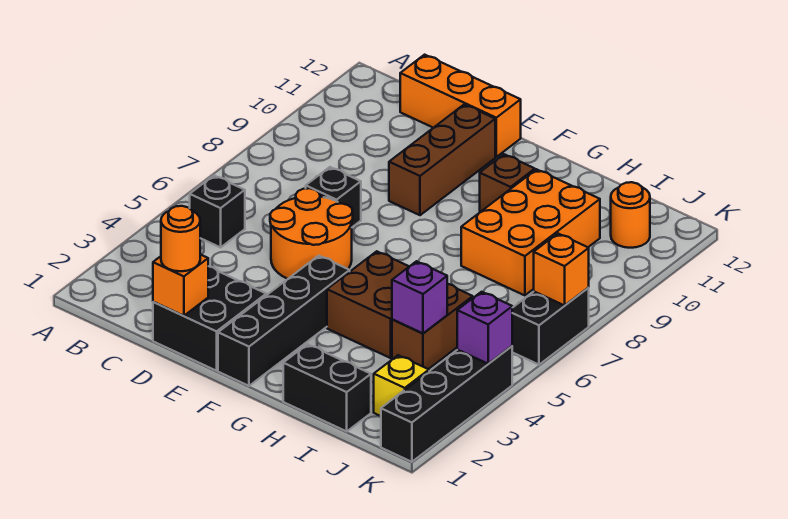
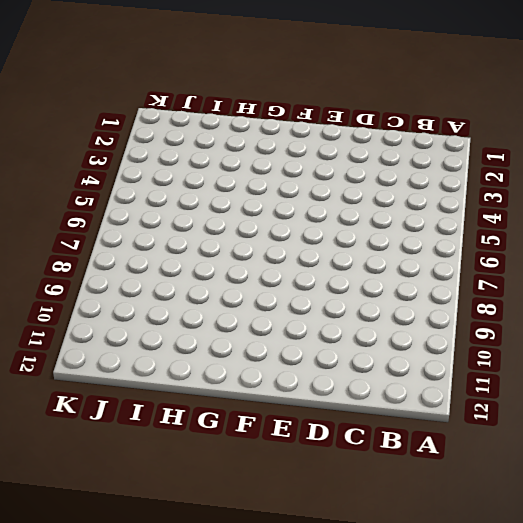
none -> black brick B5 level 1
none -> orange brick C12:E12 level 1
none -> black brick D1:E2 level 1

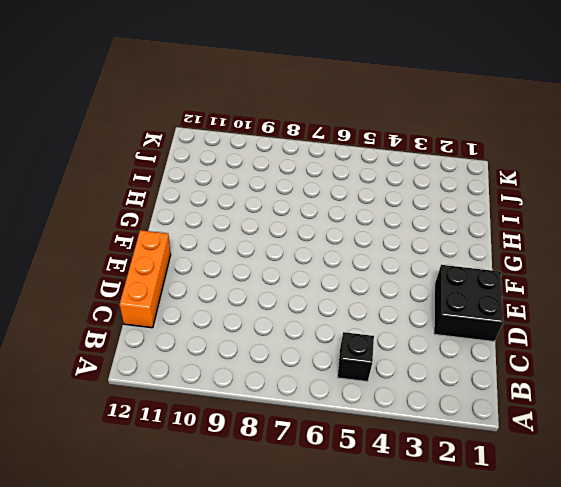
none -> orange round brick D5:E6 level 1
none -> black brick D7 level 1
none -> brown brick E9:E11 level 1

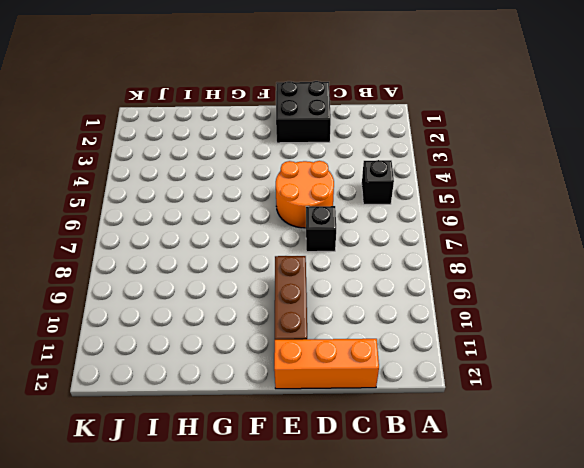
none -> black brick F1:F4 level 1
none -> brown brick G4:H5 level 1
none -> brown brick G10 level 1

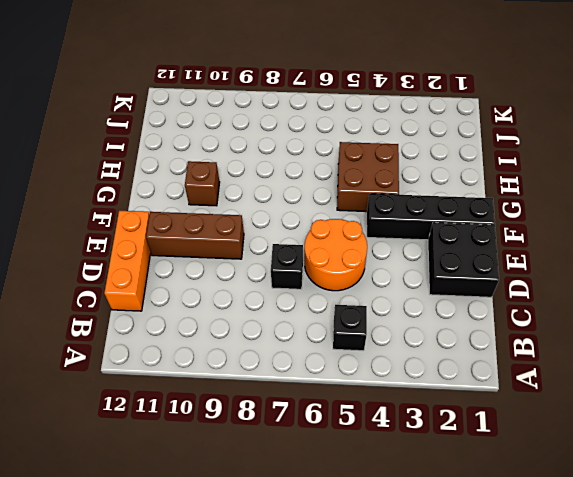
none -> black brick H1:I1 level 1
none -> orange brick H8:I10 level 1
none -> brown brick I4:I5 level 1

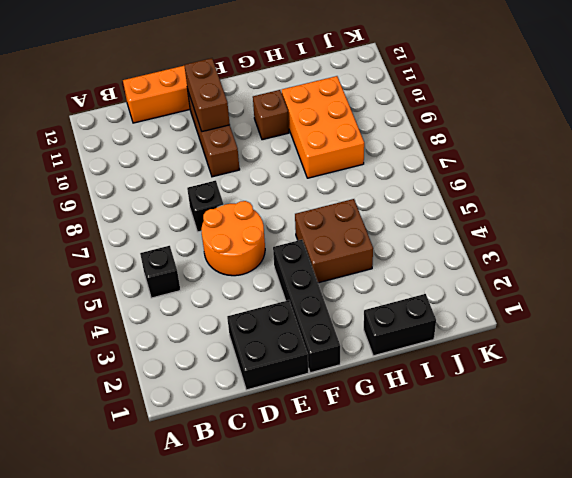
brown brick E10:E11 level 2 -> brown brick I4:I5 level 1
none -> yellow brick J2 level 1
none -> orange round brick J11 level 1
none -> black brick K1:K4 level 1

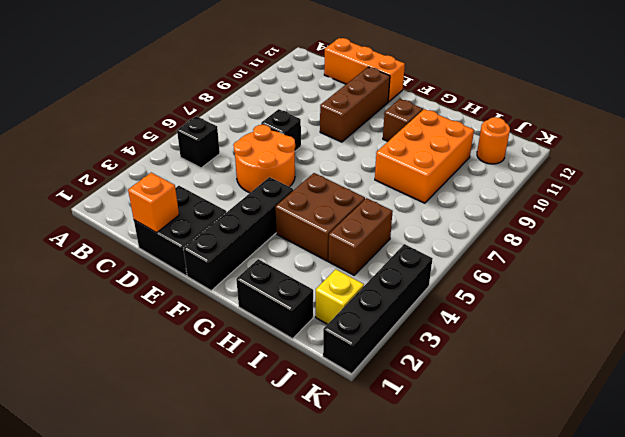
none -> black brick K6:K7 level 1
none -> purple brick I4 level 2
none -> purple brick K4 level 2

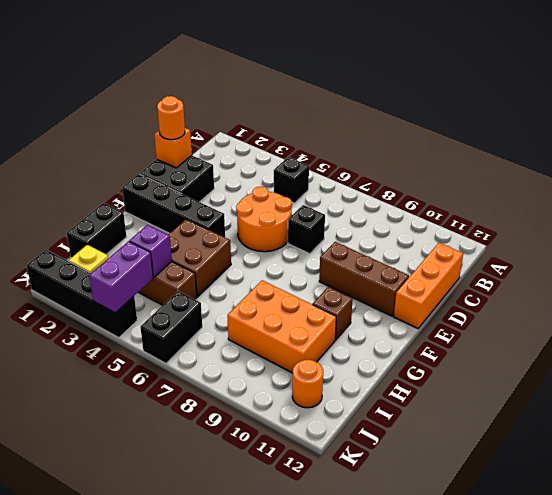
purple brick J4:K4 level 2 -> purple brick K4 level 2
black brick J6:K6 level 1 -> black brick K6:K7 level 1
none -> orange brick K7 level 2

